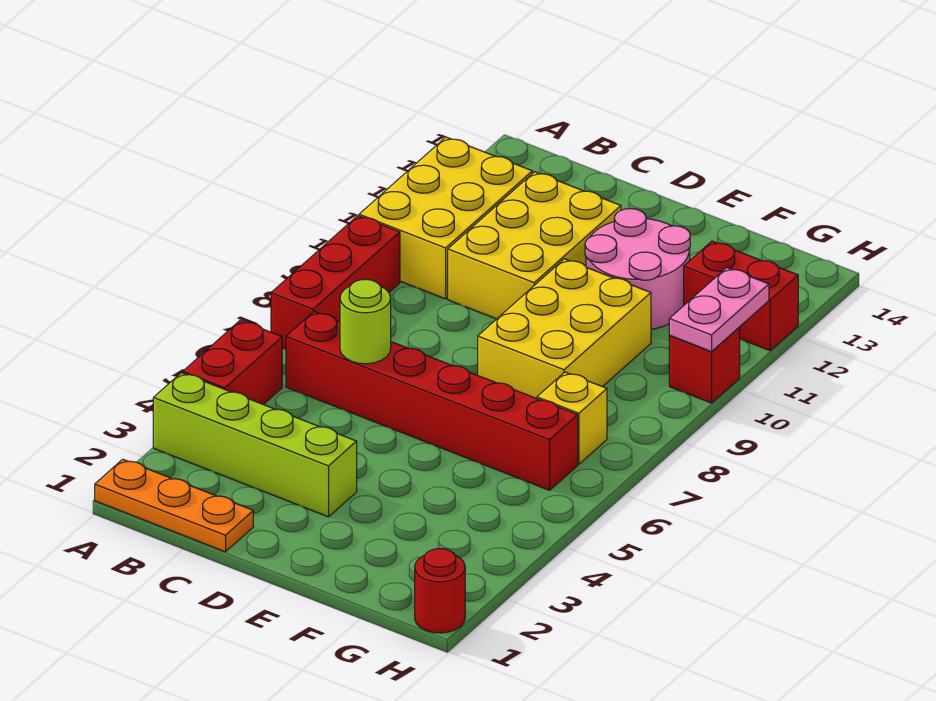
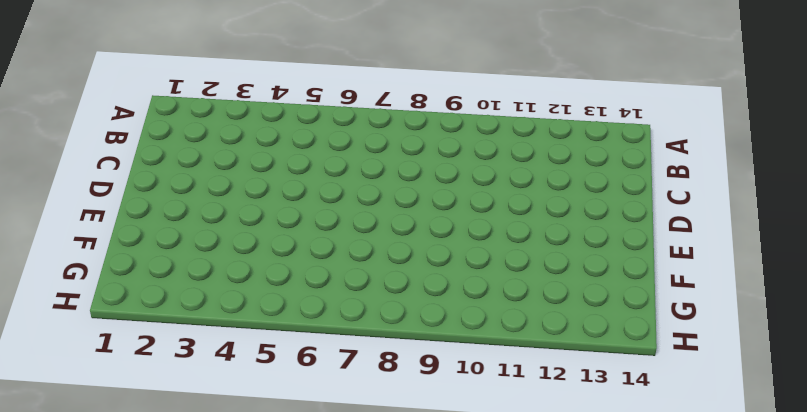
none -> orange plate A1:C1 level 1
none -> lime brick A3:D3 level 1
none -> red brick A4:A5 level 1

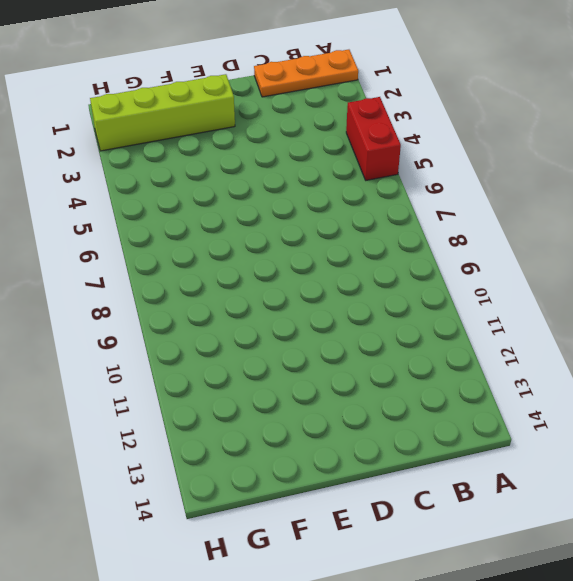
lime brick E2:H2 level 1 -> lime brick A3:D3 level 1
none -> red brick A7:A9 level 1
none -> yellow brick A10:B12 level 1
none -> red brick B6:G6 level 1

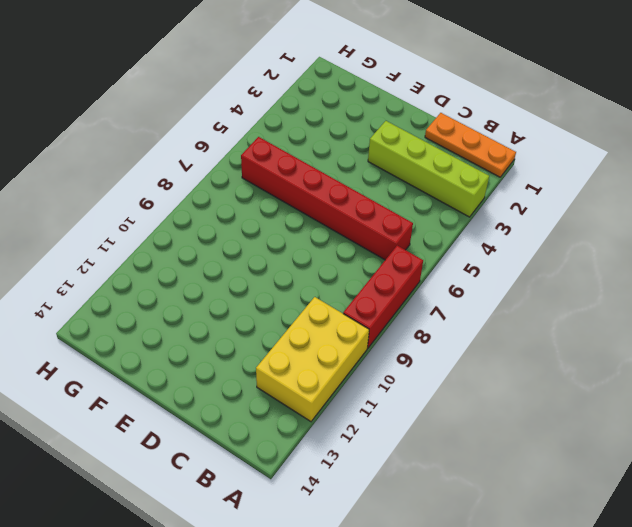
none -> red brick A4:A5 level 1
none -> yellow brick C10:D12 level 1
none -> yellow brick E8:F10 level 1

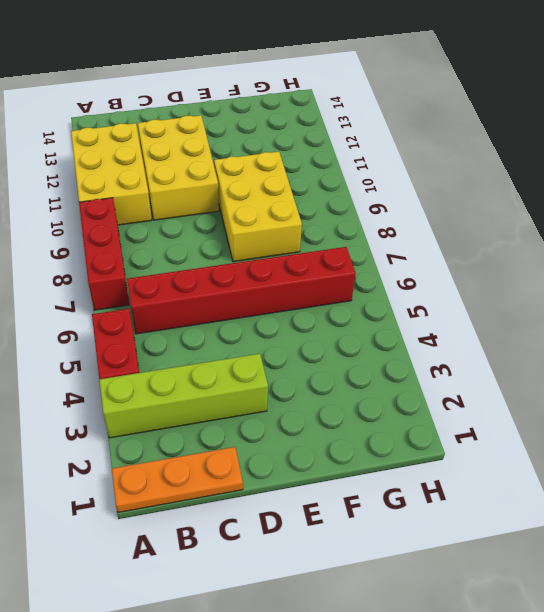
none -> pink round brick E11:F12 level 1
none -> yellow brick G7 level 1
none -> red brick G12:H12 level 1

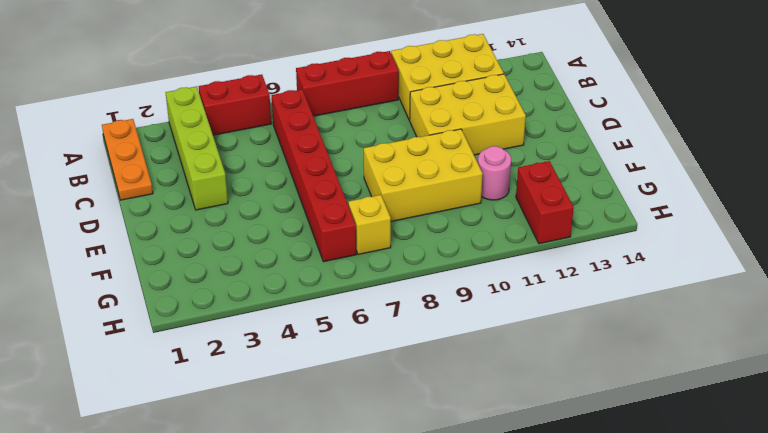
pink round brick F11 level 1 -> pink round brick E11:F12 level 1
none -> red round brick H1 level 1
none -> red brick H10 level 1
none -> lime round brick C6 level 2

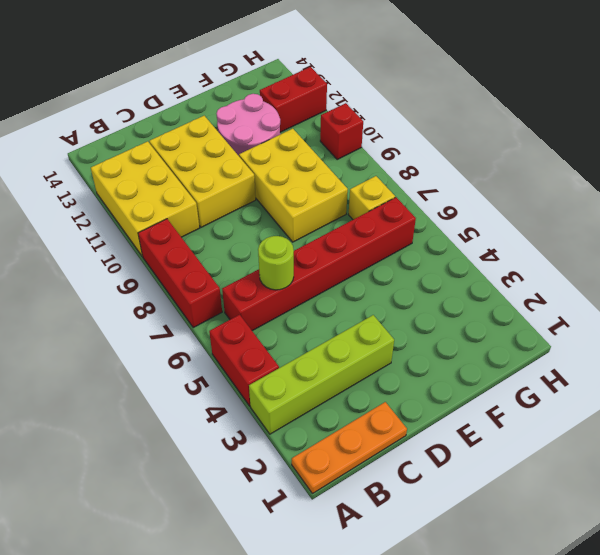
none -> red round brick H1 level 1
none -> pink plate H10:H11 level 2

